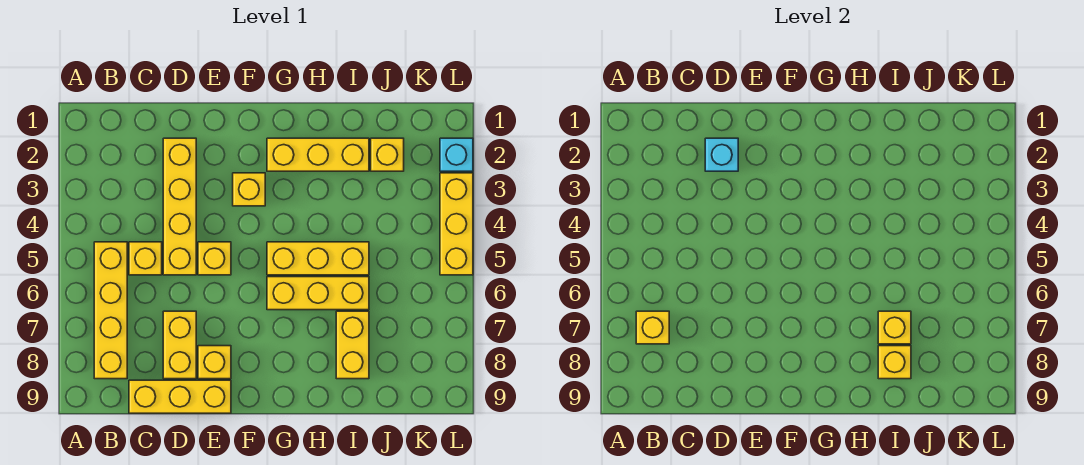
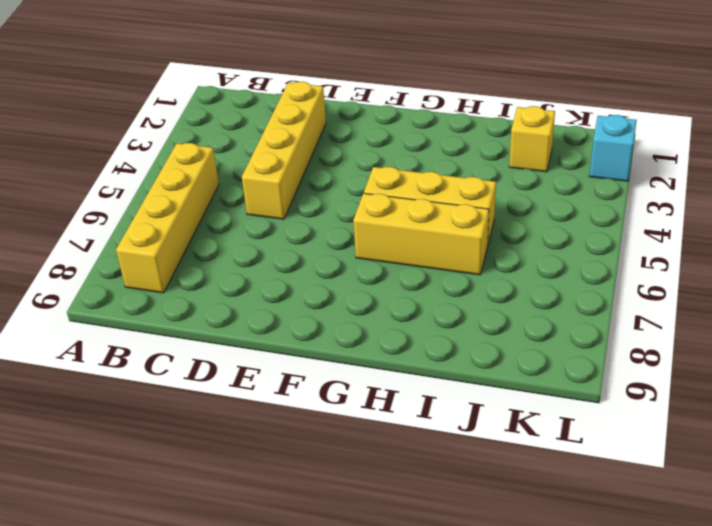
none -> yellow brick C5 level 1
none -> yellow brick C9:E9 level 1
none -> yellow brick D7:D8 level 1

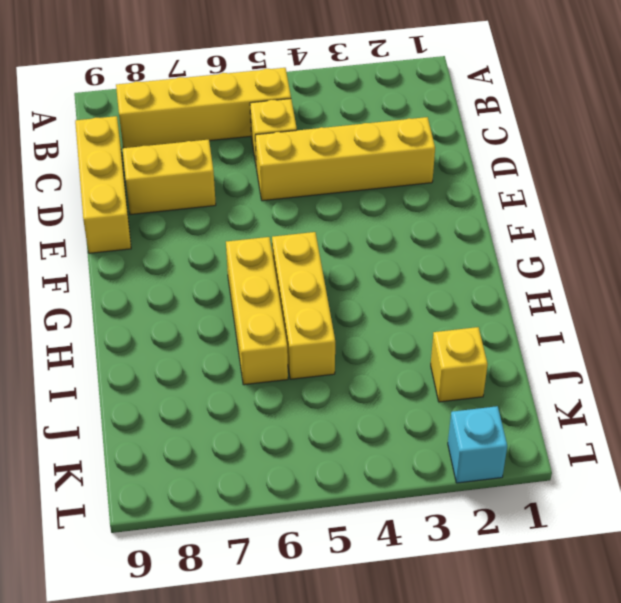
none -> yellow brick E5 level 1
none -> yellow brick E8 level 1
none -> yellow brick F3 level 1

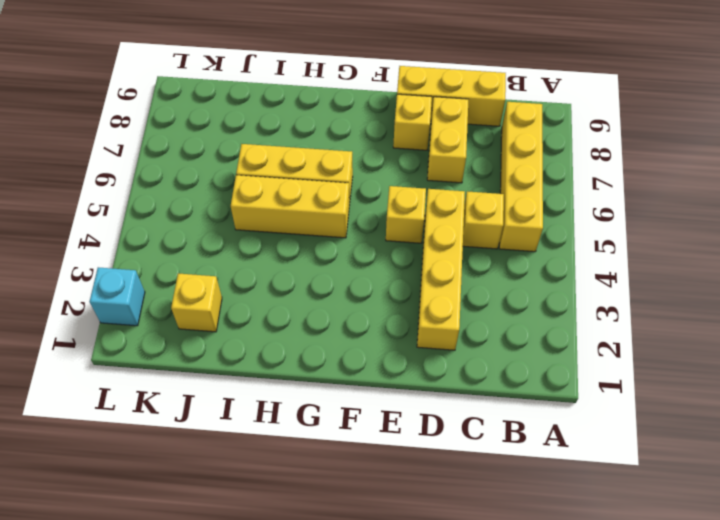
none -> yellow brick F3 level 1
none -> yellow brick G2:I2 level 1
none -> yellow brick I7:I8 level 1

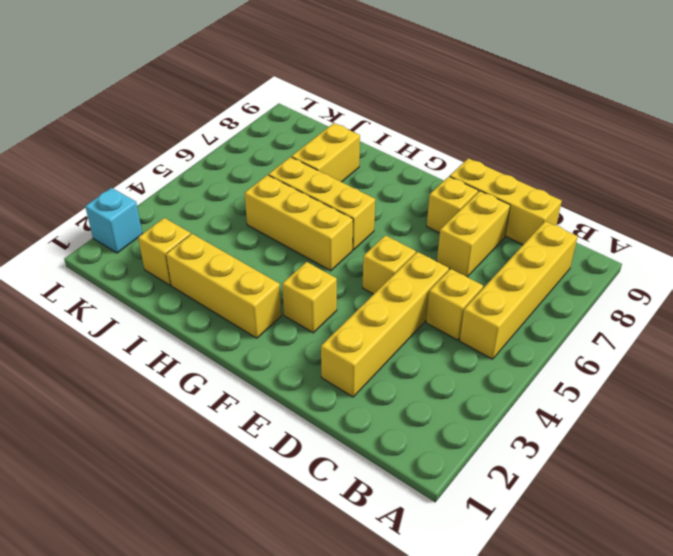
none -> yellow brick L3:L5 level 1
none -> yellow brick B7 level 2
none -> cyan brick D2 level 2

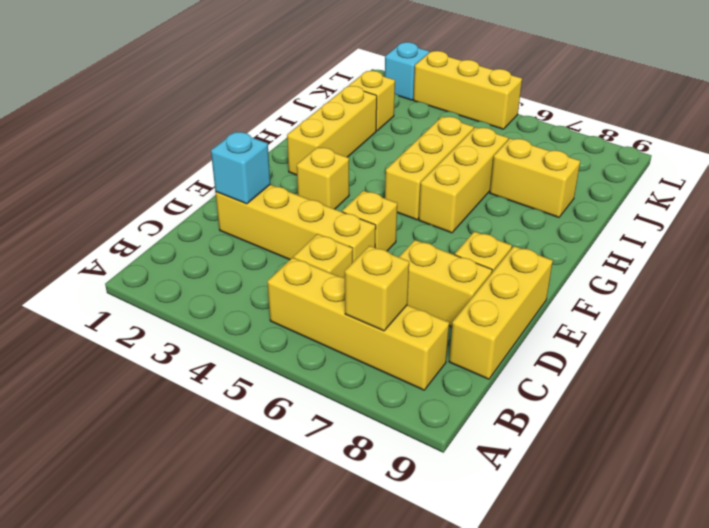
none -> yellow brick I7 level 2
none -> yellow brick I8 level 2

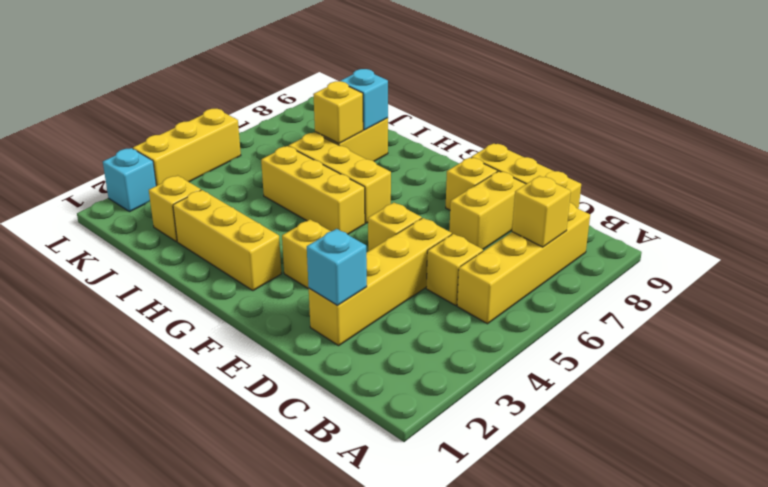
cyan brick I8 level 2 -> yellow brick I8 level 2

